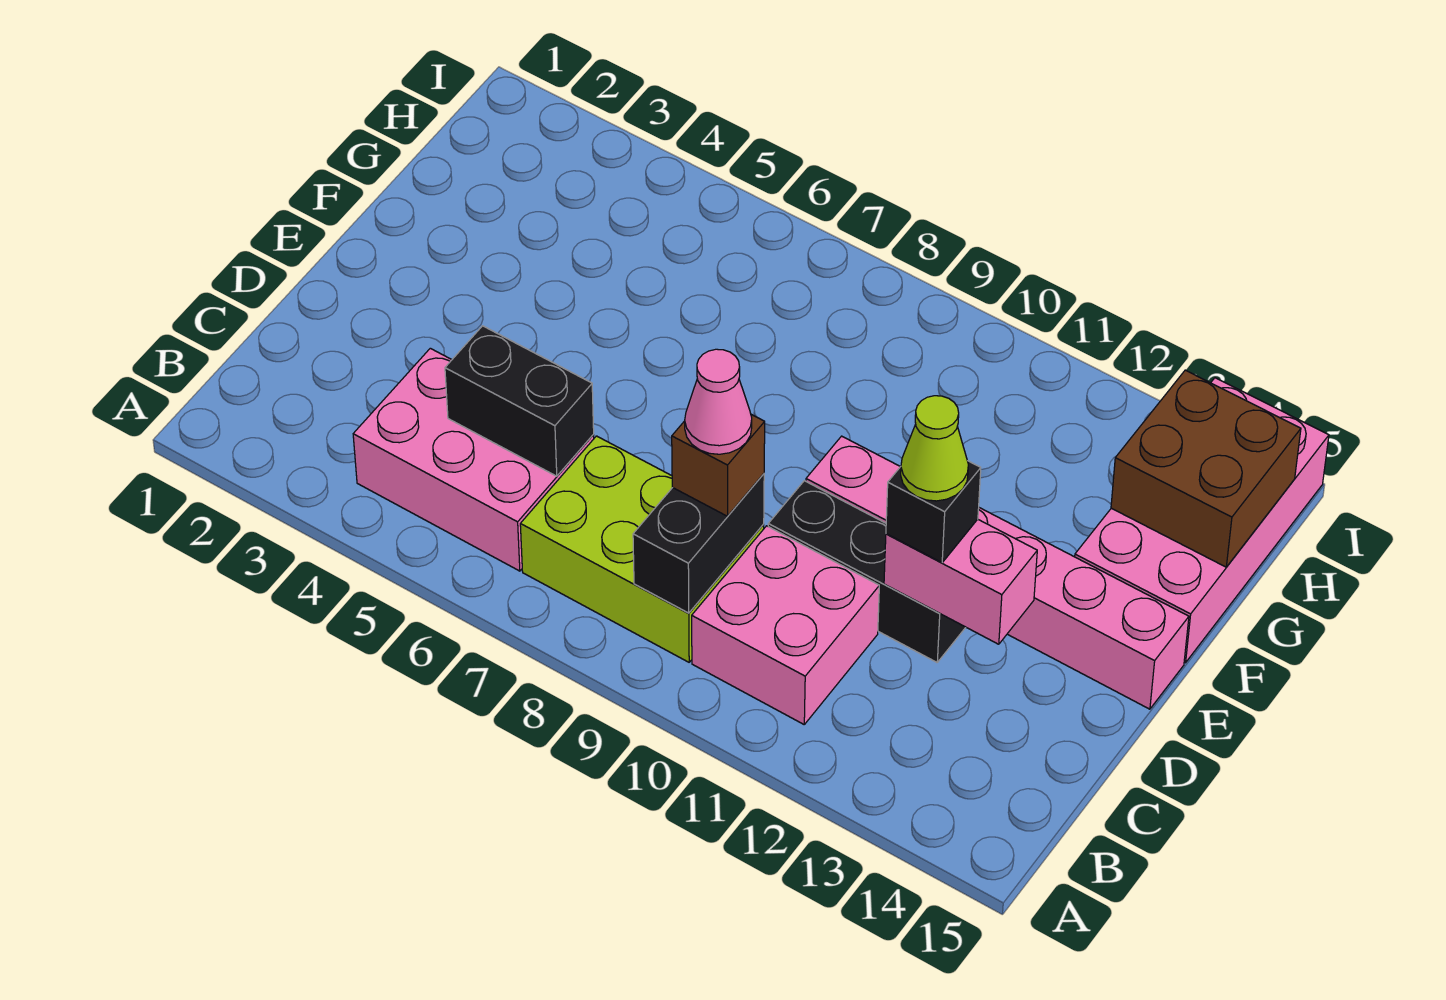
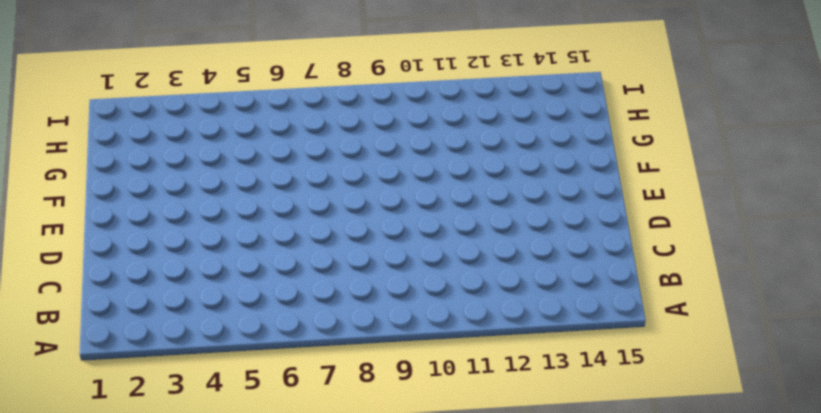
none -> pink brick B4:C6 level 1
none -> lime brick B7:C9 level 1
none -> pink brick B10:C11 level 1

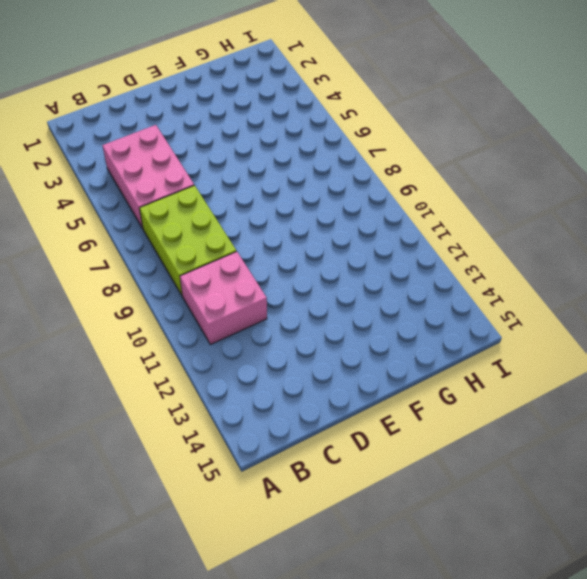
none -> black brick D10:D12 level 1
none -> pink brick E10:E15 level 1
none -> pink brick F14:I15 level 1

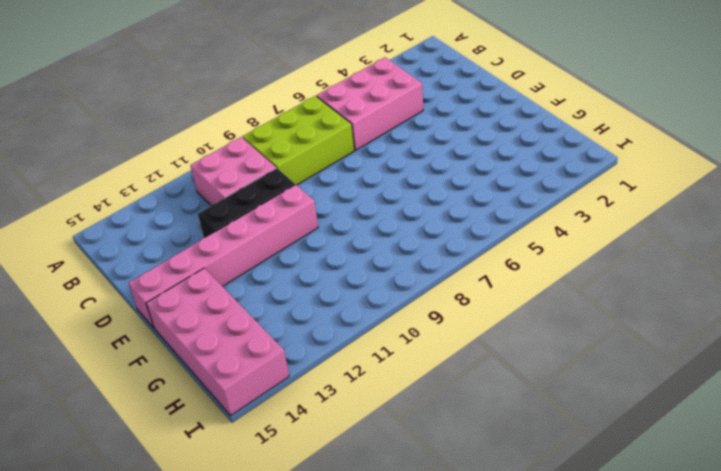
none -> black brick B9:C9 level 2
none -> black brick C5:C6 level 2
none -> pink brick D12:D13 level 2

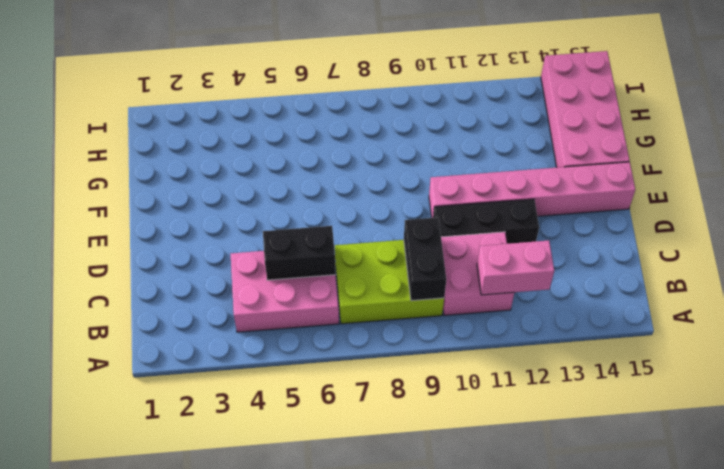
pink brick B11:B12 level 2 -> pink brick D12:D13 level 2
none -> brown brick G14:H15 level 2
none -> brown brick C9 level 3
none -> black brick D12 level 3

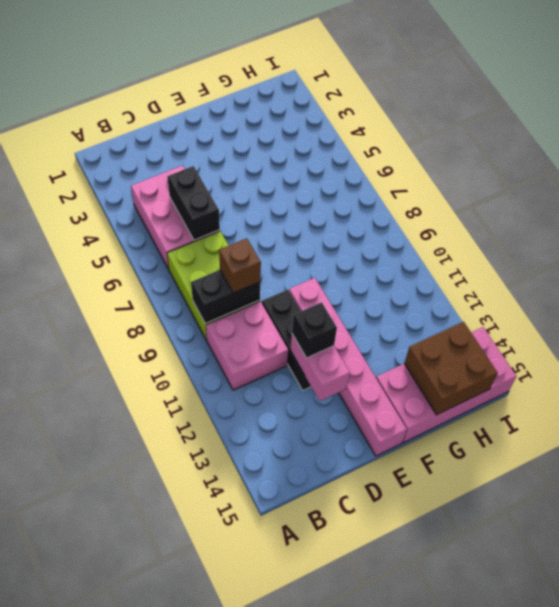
none -> pink cone C9 level 4
none -> lime cone D12 level 4

